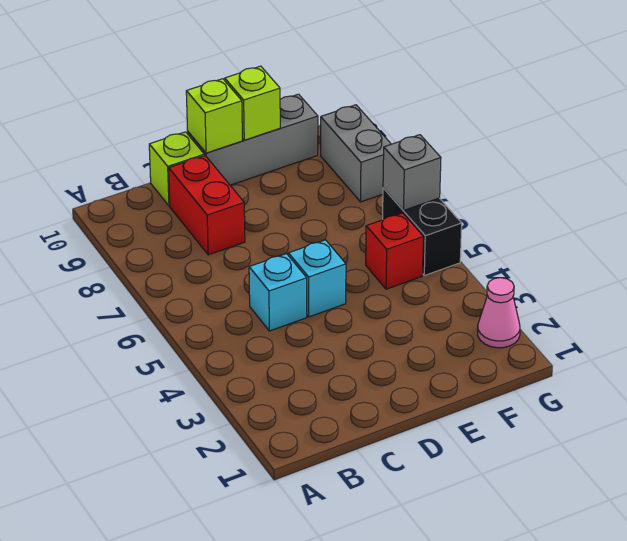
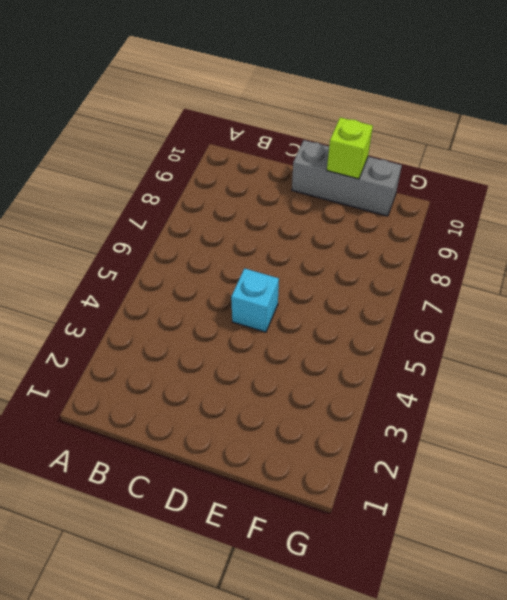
none -> cyan brick C5 level 1
none -> red brick C8:C9 level 1
none -> lime brick C10 level 1

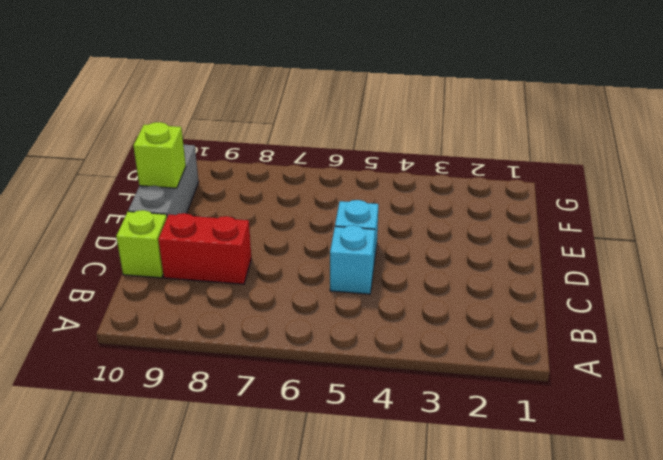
none -> red brick F5 level 1
none -> pink cone G2 level 1
none -> black brick G5:G6 level 1

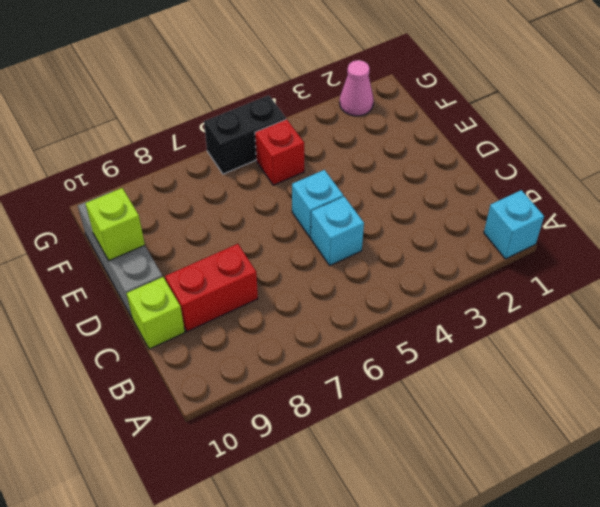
cyan brick A1 level 1 -> none
none -> grey brick G8:G9 level 1
none -> lime brick D10 level 2
none -> grey brick G6 level 2

